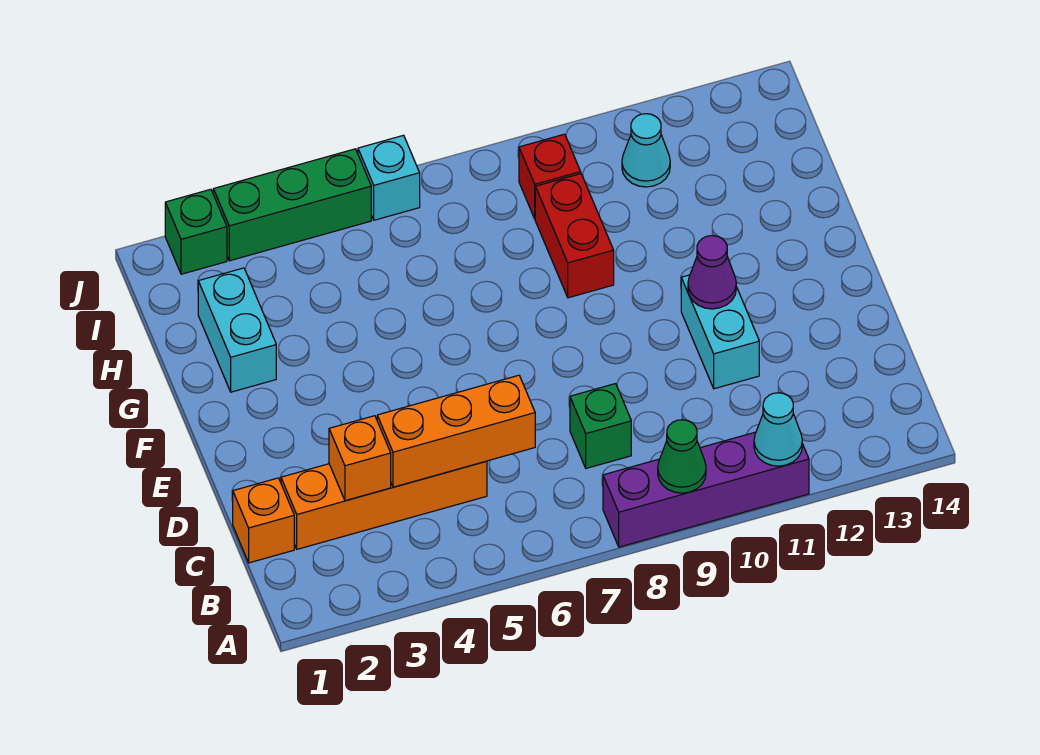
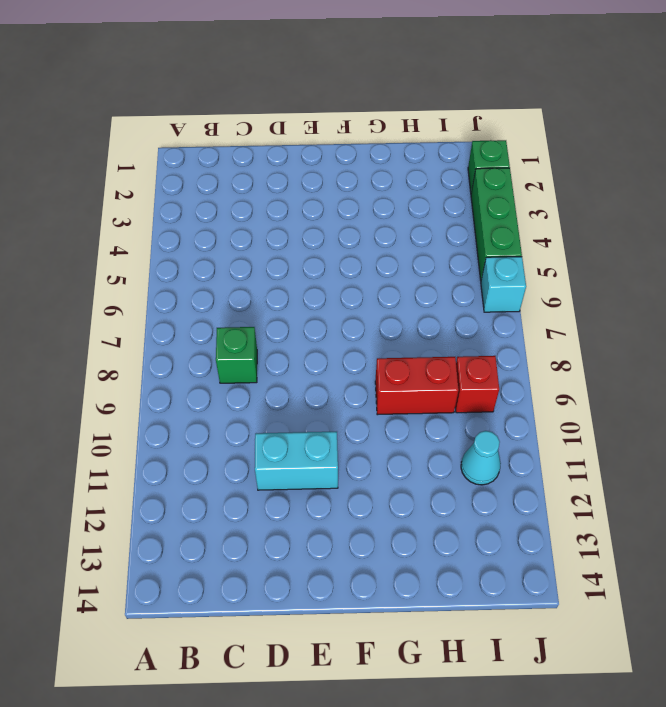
none -> purple brick A8:A11 level 1
none -> orange brick C1 level 1
none -> orange brick C2:C5 level 1

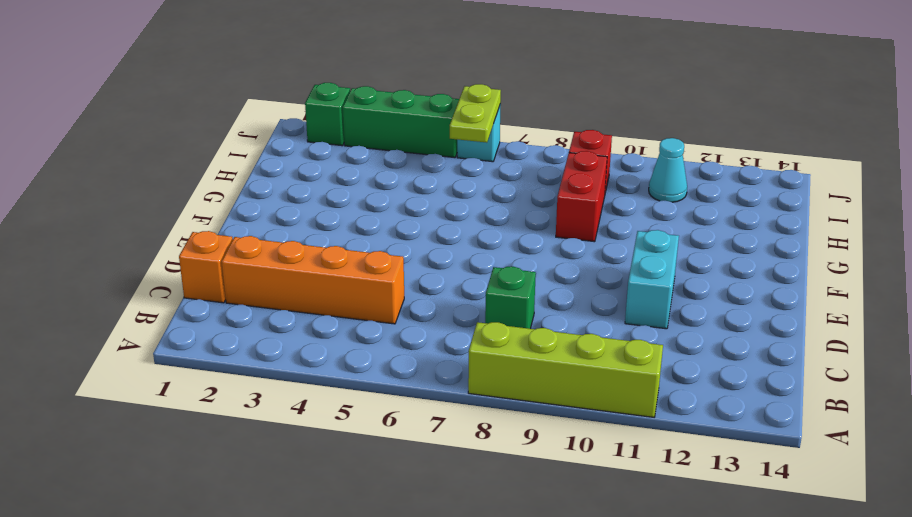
lime brick A8:A11 level 1 -> purple brick A8:A11 level 1
lime plate I6:J6 level 2 -> none
none -> cyan brick G2:H2 level 1
none -> green cone A9 level 2
none -> cyan cone A11 level 2

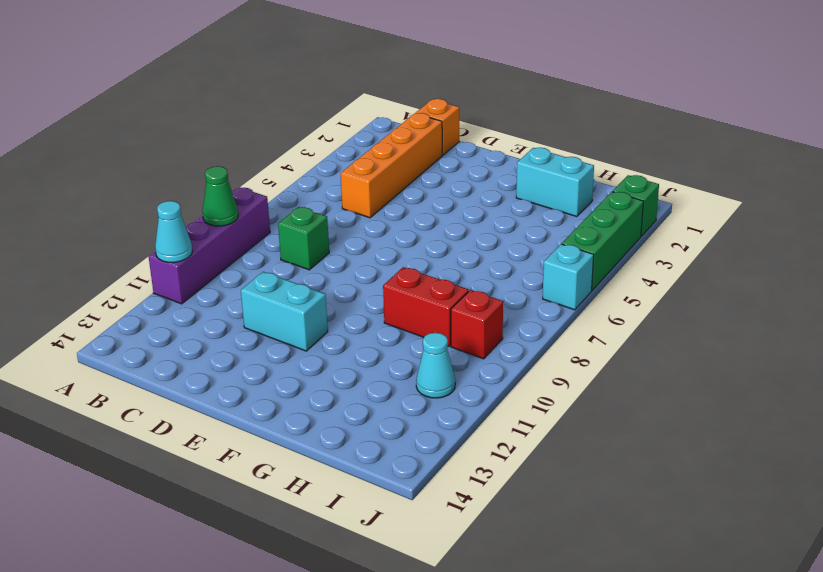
none -> orange brick C3 level 2
none -> orange brick C4:C6 level 2
none -> purple cone E11 level 2

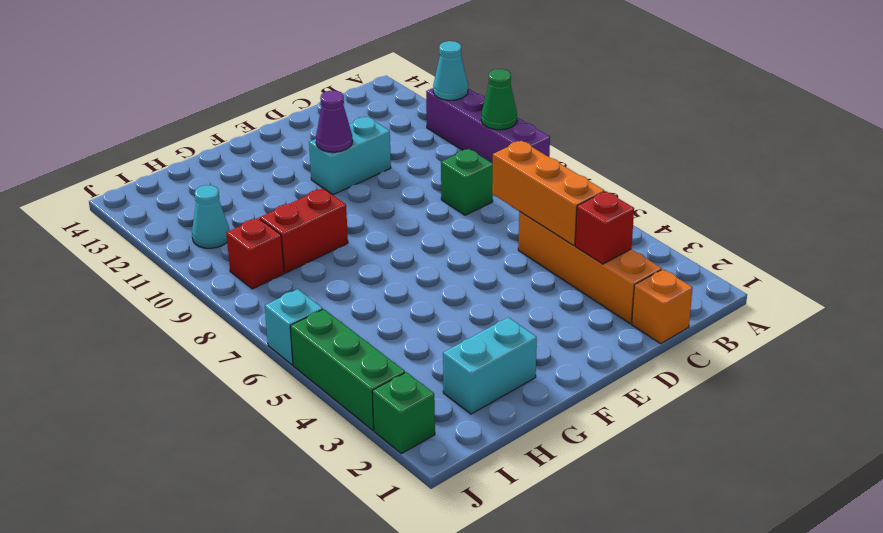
red brick C3 level 2 -> orange brick C3 level 2

